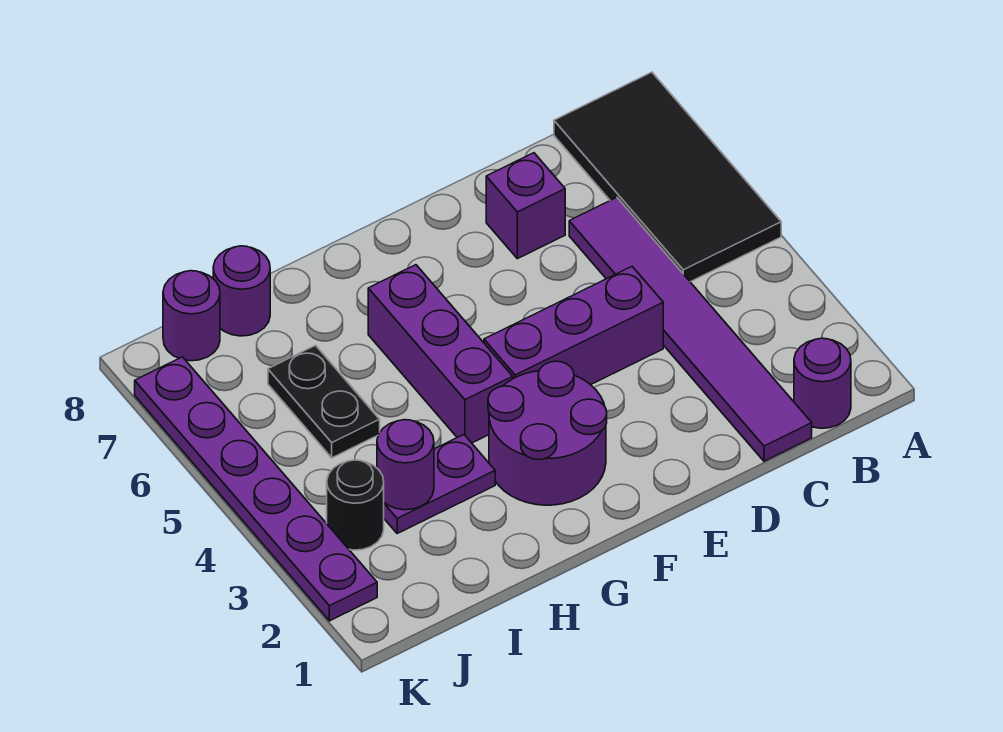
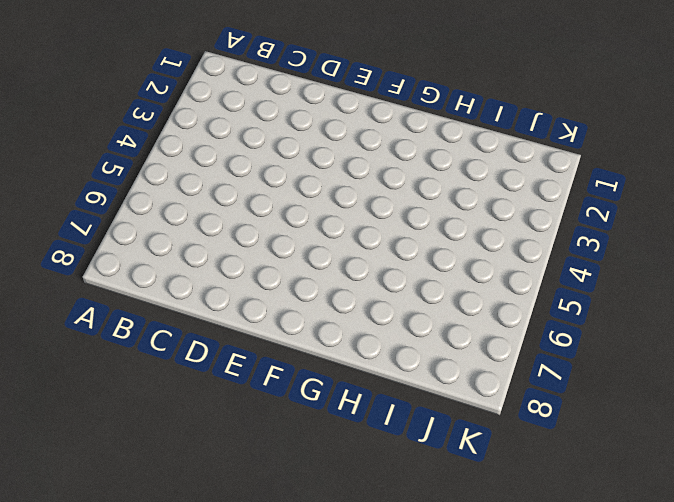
none -> black tile A5:B8 level 1
none -> purple round brick B1 level 1
none -> purple tile C1:C6 level 1

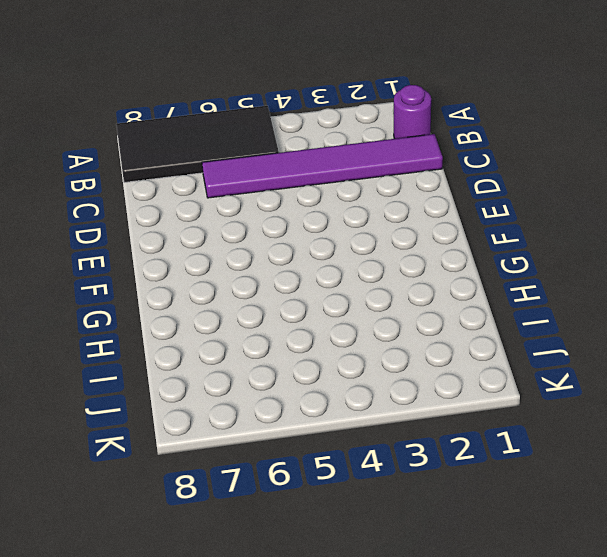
none -> purple brick D4:F4 level 1
none -> purple brick D7 level 1
none -> purple round brick F2:G3 level 1

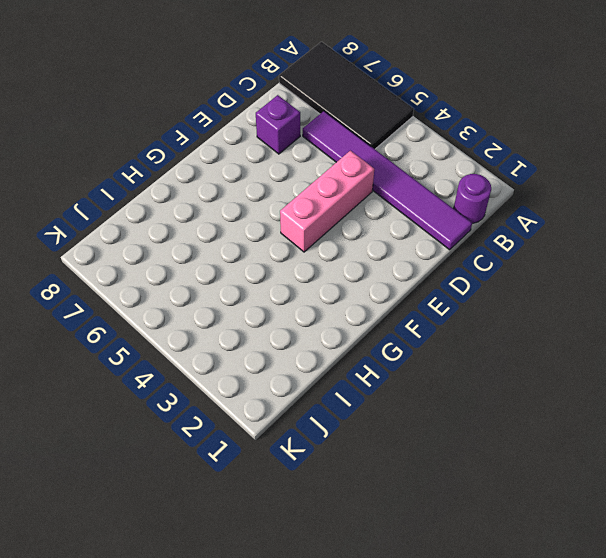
pink brick D4:F4 level 1 -> purple brick D4:F4 level 1
none -> purple round brick F2:G3 level 1
none -> purple brick G4:G6 level 1
none -> purple plate H3:I3 level 1

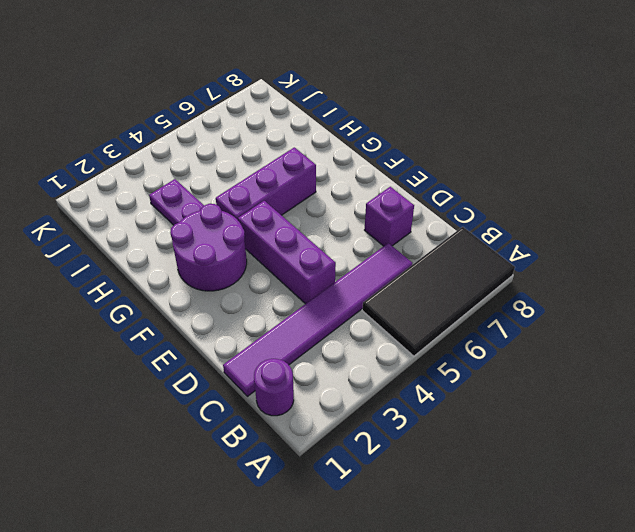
none -> black plate I5:I6 level 1
none -> purple round brick I8 level 1
none -> black round brick J3 level 1

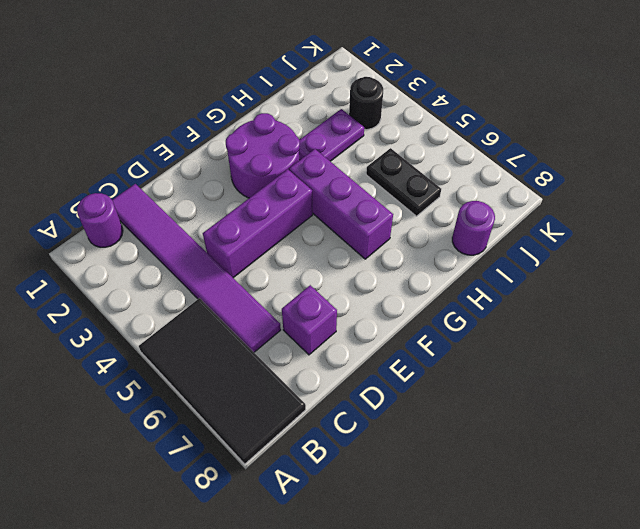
none -> purple round brick J8 level 1
none -> purple plate K2:K7 level 1
none -> purple round brick I3 level 2

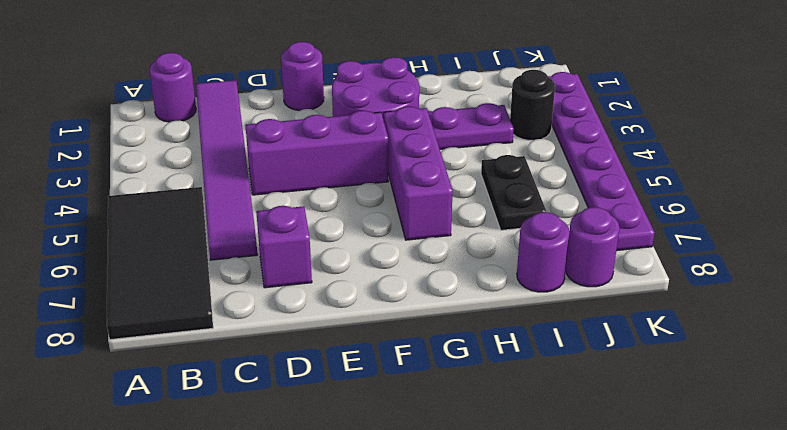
purple round brick E1 level 1 -> purple round brick I3 level 2

